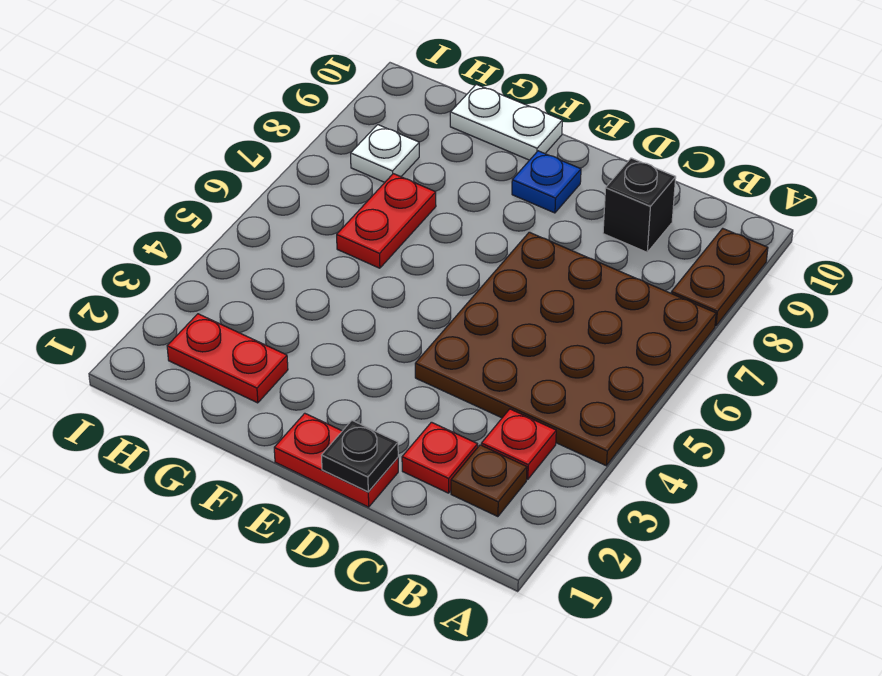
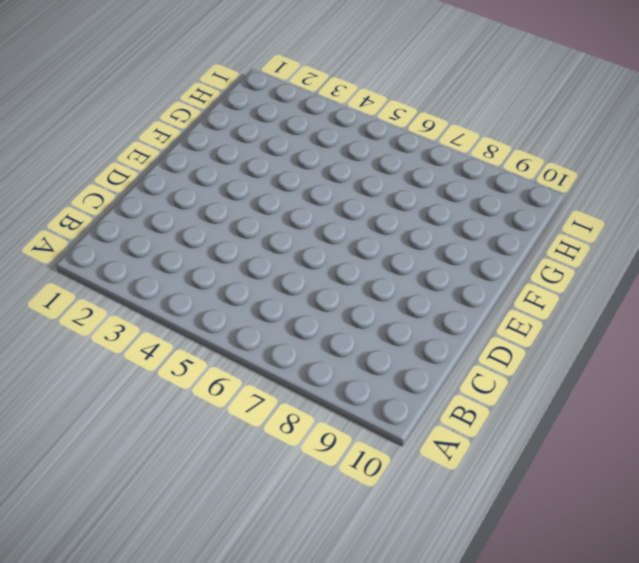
none -> brown plate A4:D7 level 1
none -> brown plate A8:A9 level 1
none -> brown plate B2 level 1

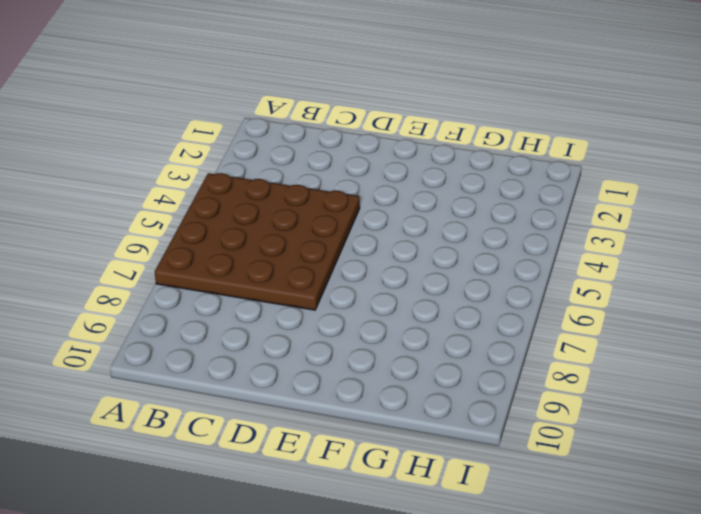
none -> brown plate A8:A9 level 1
none -> brown plate B2 level 1
none -> red plate B3 level 1

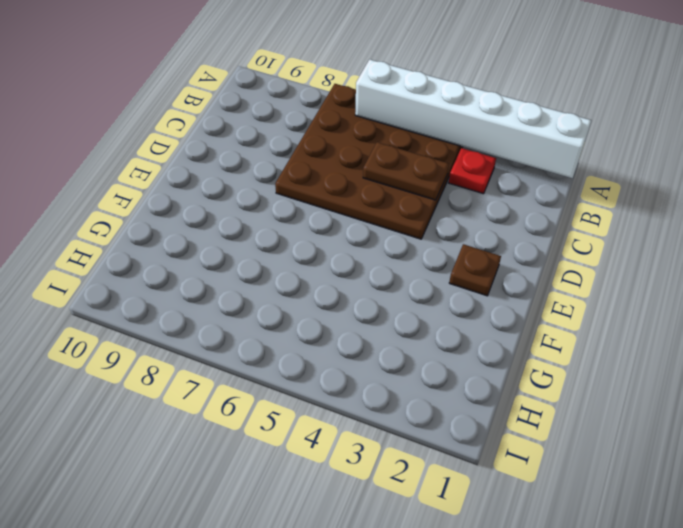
white brick A1:A6 level 2 -> none
brown plate C4:C5 level 2 -> brown plate A8:A9 level 1
brown plate E2 level 1 -> brown plate B2 level 1
none -> red plate C2 level 1
none -> black brick C9 level 1
none -> red plate D1:E1 level 1

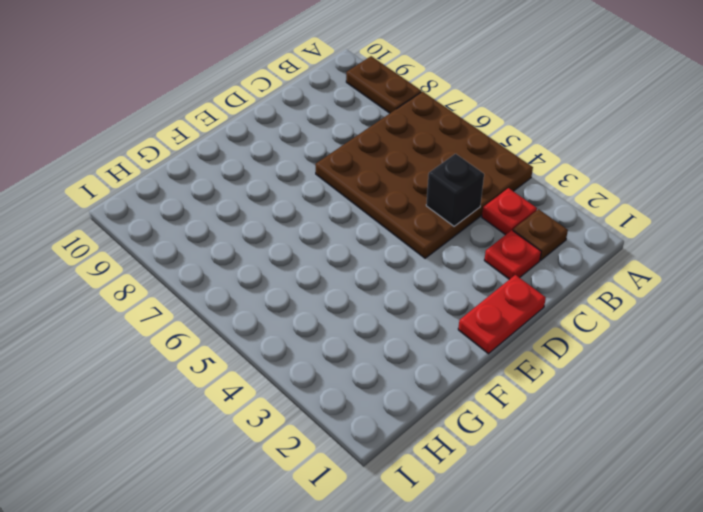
black brick C4 level 2 -> black brick C9 level 1
none -> blue plate E9 level 1
none -> white plate F10:G10 level 1
none -> red plate G2:H2 level 1

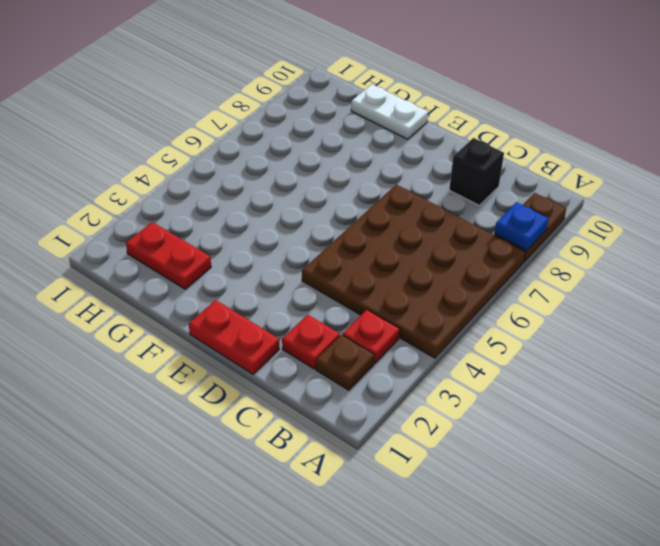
blue plate A8 level 2 -> blue plate E9 level 1
none -> red plate G6:G7 level 1
none -> white plate H8 level 1
none -> black plate D1 level 2

